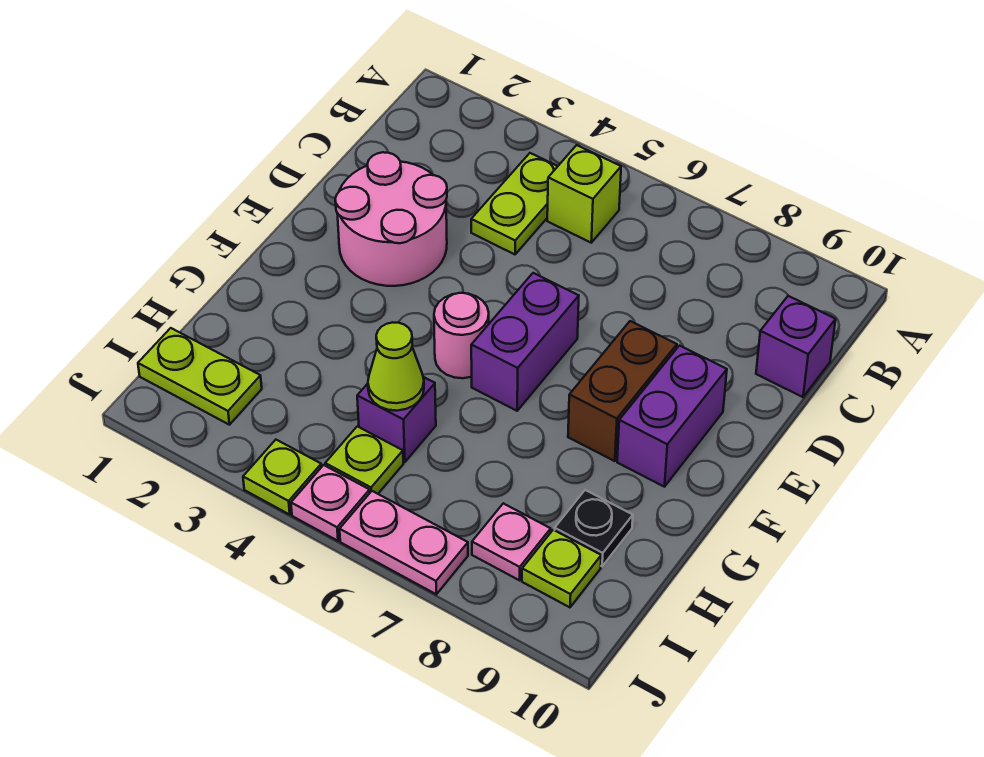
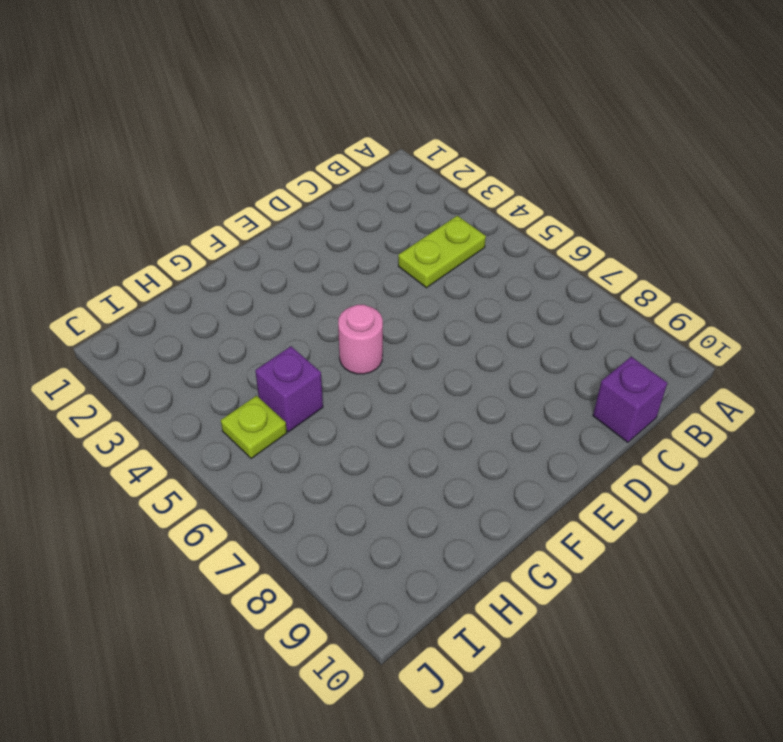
none -> lime brick B5 level 1
none -> pink round brick D2:E3 level 1
none -> purple brick E6:F6 level 1

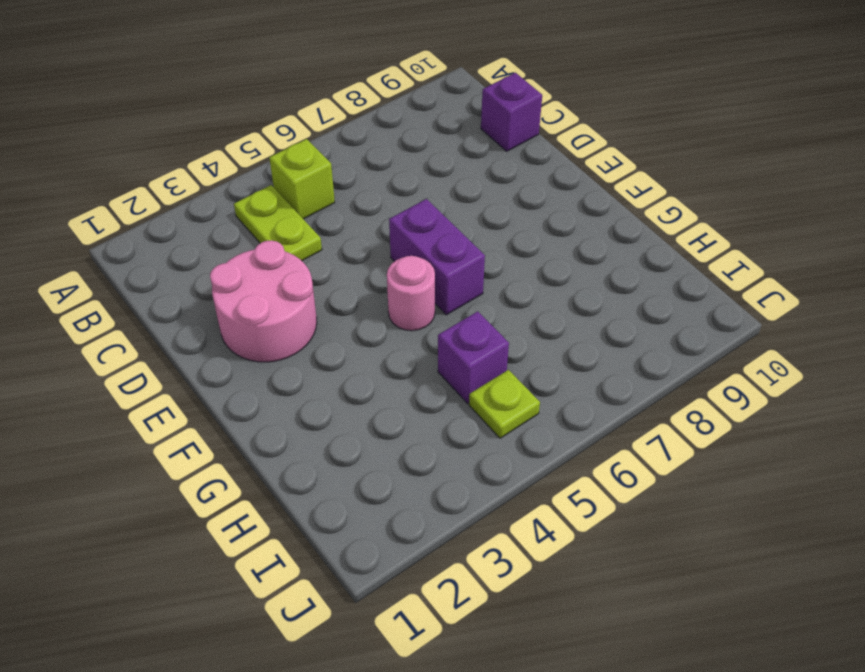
none -> brown brick E8:F8 level 1
none -> purple brick E9:F9 level 1
none -> black plate H9 level 1

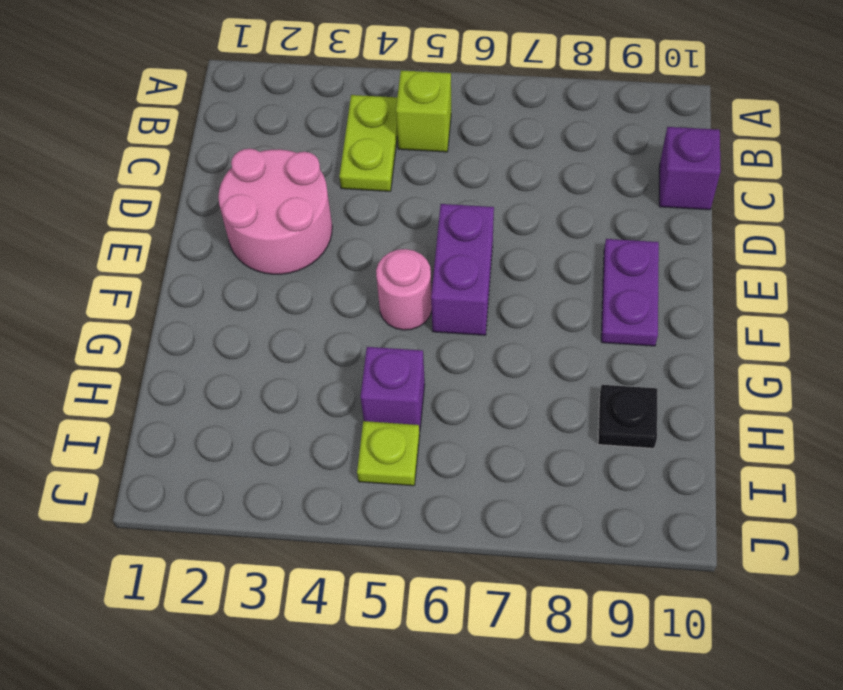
purple plate E9:F9 level 1 -> purple brick E9:F9 level 1
none -> brown brick E8:F8 level 1
none -> lime plate I1:I2 level 1
none -> pink plate I8 level 1

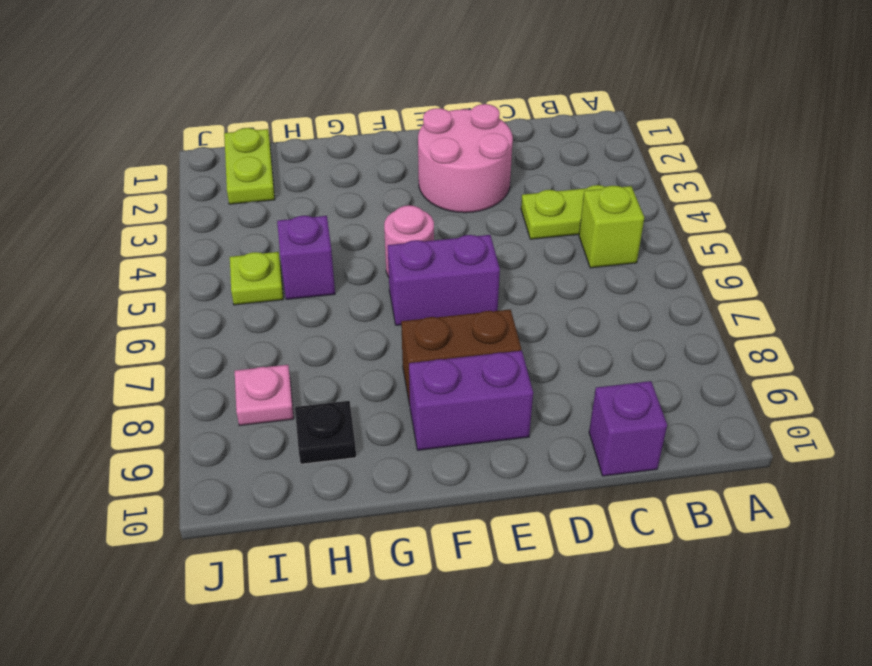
none -> lime plate I9 level 1
none -> lime plate J4 level 1
none -> pink plate J5 level 1

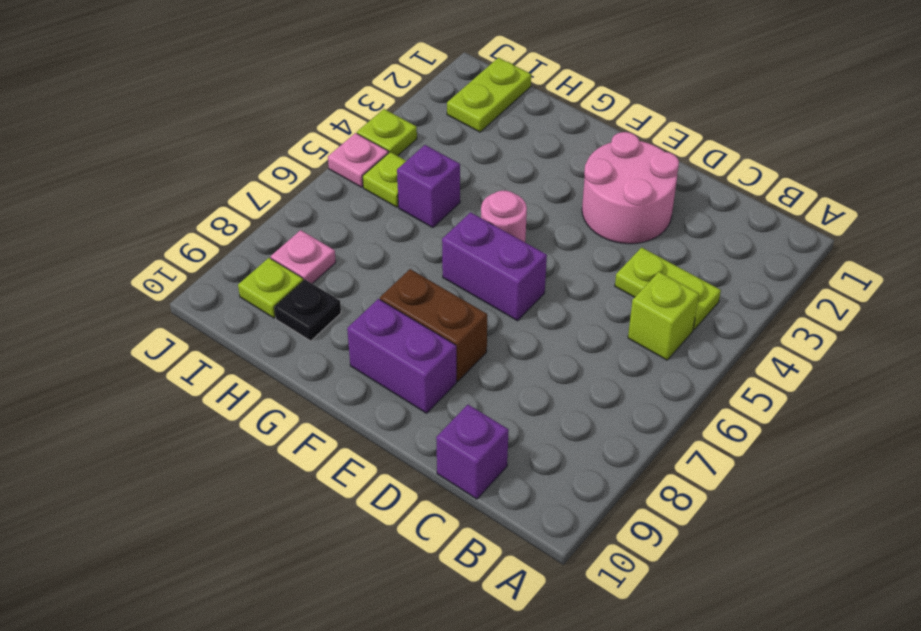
none -> pink plate J6:J7 level 1
none -> lime cone H5 level 2

